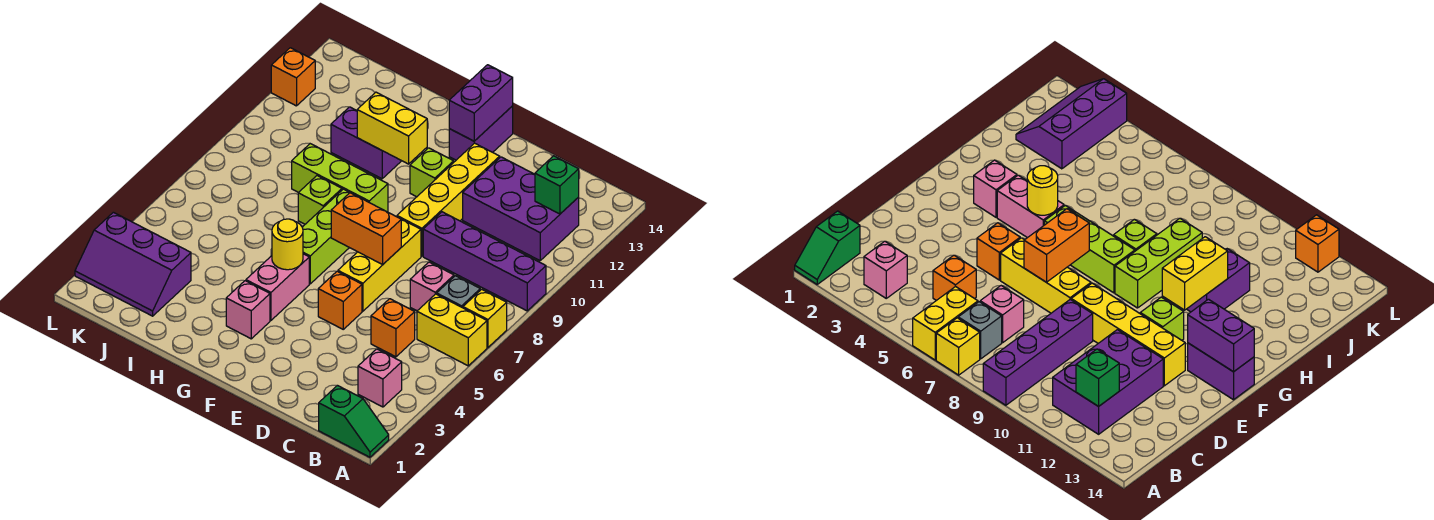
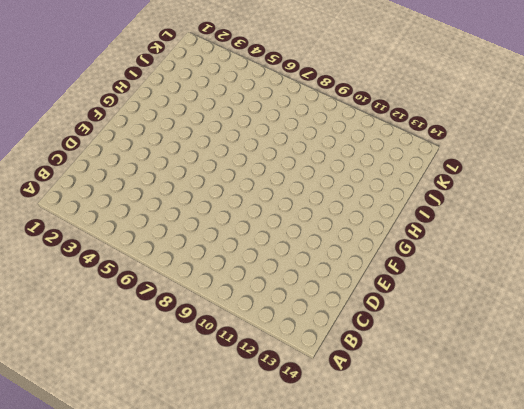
none -> green slope A1:B1 level 1 top B
none -> yellow brick A6:B6 level 1
none -> yellow brick A7 level 1

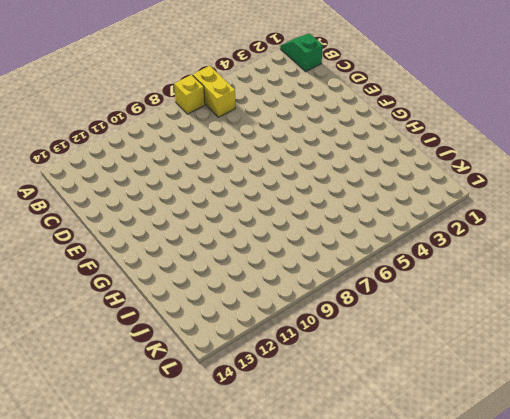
none -> purple brick A9:D9 level 1
none -> pink brick B3 level 1
none -> grey brick B7 level 1

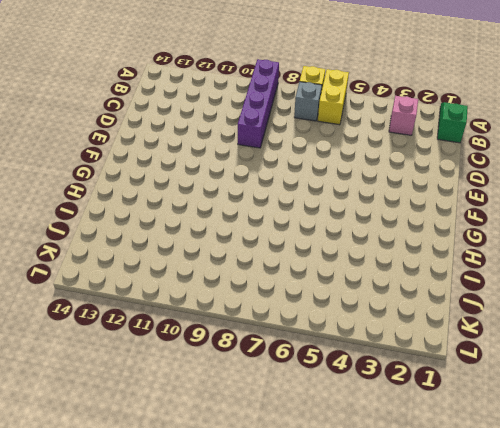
none -> purple brick B11:D12 level 1
none -> orange brick C5 level 1
none -> pink brick C7 level 1

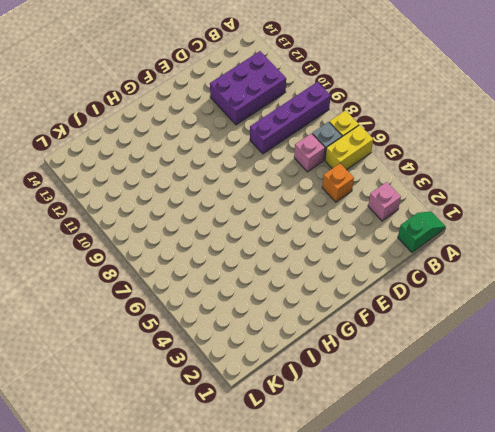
none -> orange brick E5 level 1
none -> yellow brick E6:E8 level 1
none -> yellow brick E9:E12 level 1

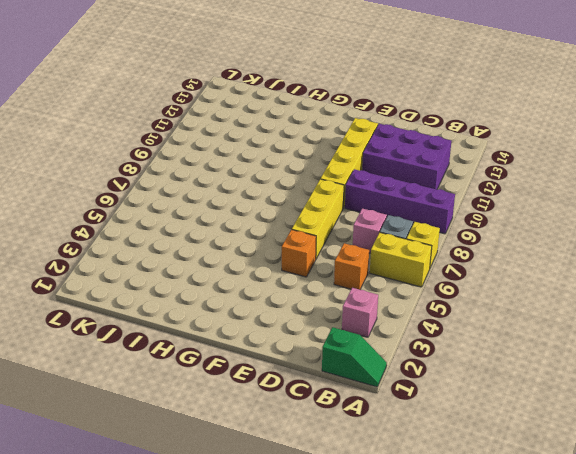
none -> lime brick F11 level 1
none -> purple brick F13:F14 level 1
none -> pink brick G3 level 1

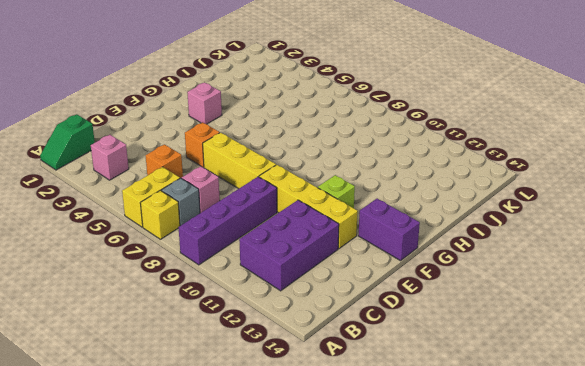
none -> pink brick G4:G5 level 1
none -> lime brick G6:G8 level 1
none -> lime brick G9:I9 level 1

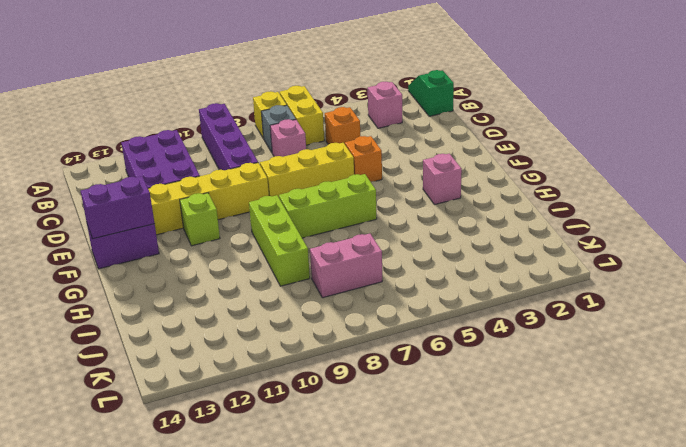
pink brick J7:J8 level 1 -> pink brick G4:G5 level 1
none -> lime brick H8 level 1
none -> purple brick H11:I11 level 1
none -> purple slope J2:L3 level 1 top 3

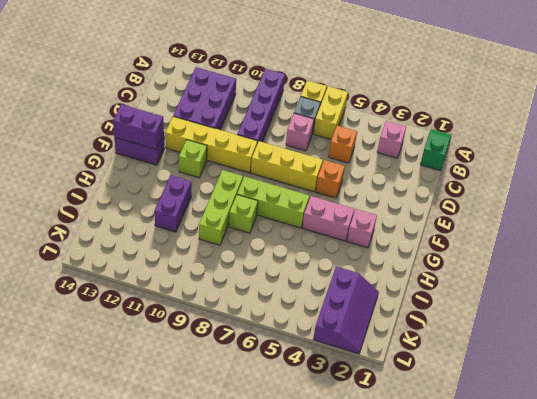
none -> orange brick L12 level 1
none -> green brick B12 level 2
none -> orange brick E7:F7 level 2

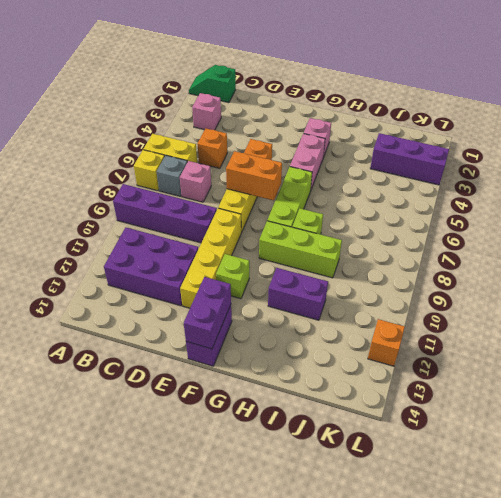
none -> green brick B12 level 2
none -> yellow round brick G5 level 2
none -> yellow brick G11:H11 level 2

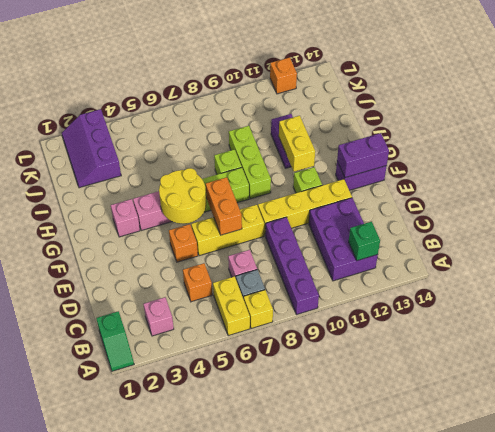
yellow round brick F5:G6 level 2 -> yellow round brick G5 level 2

